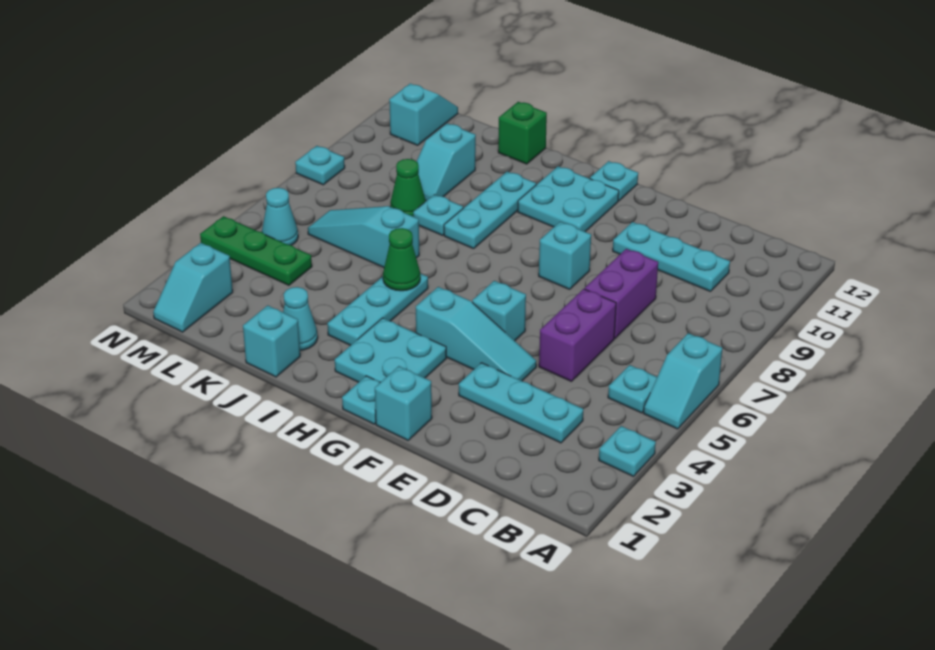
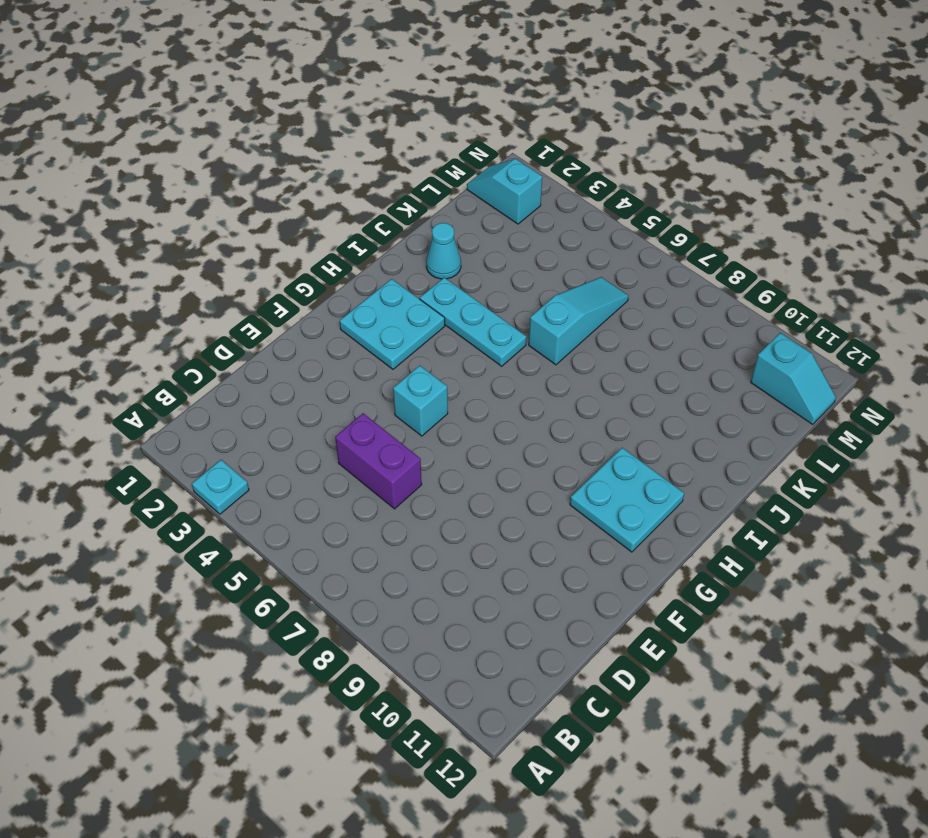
none -> cyan slope A5:A6 level 1 top 6
none -> cyan plate B5 level 1
none -> cyan plate C3:E3 level 1
none -> cyan plate C10:E10 level 1

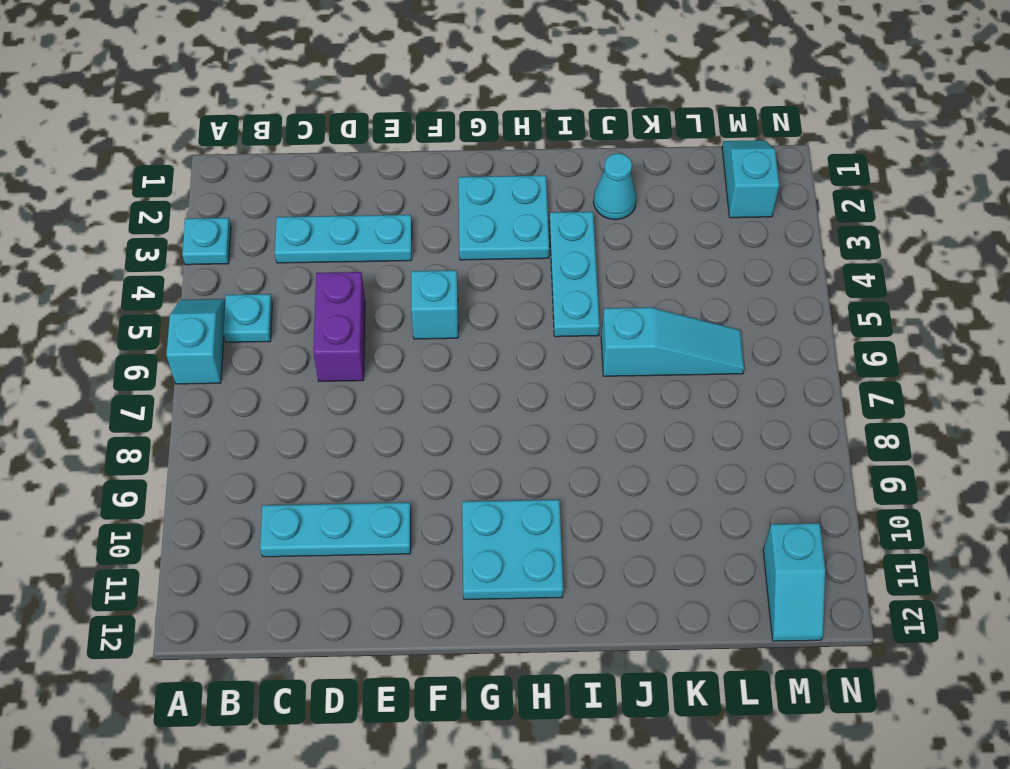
none -> purple brick D7:D8 level 1
none -> cyan slope E4:G4 level 1 top G
none -> cyan brick F1 level 1
none -> cyan brick F8 level 1

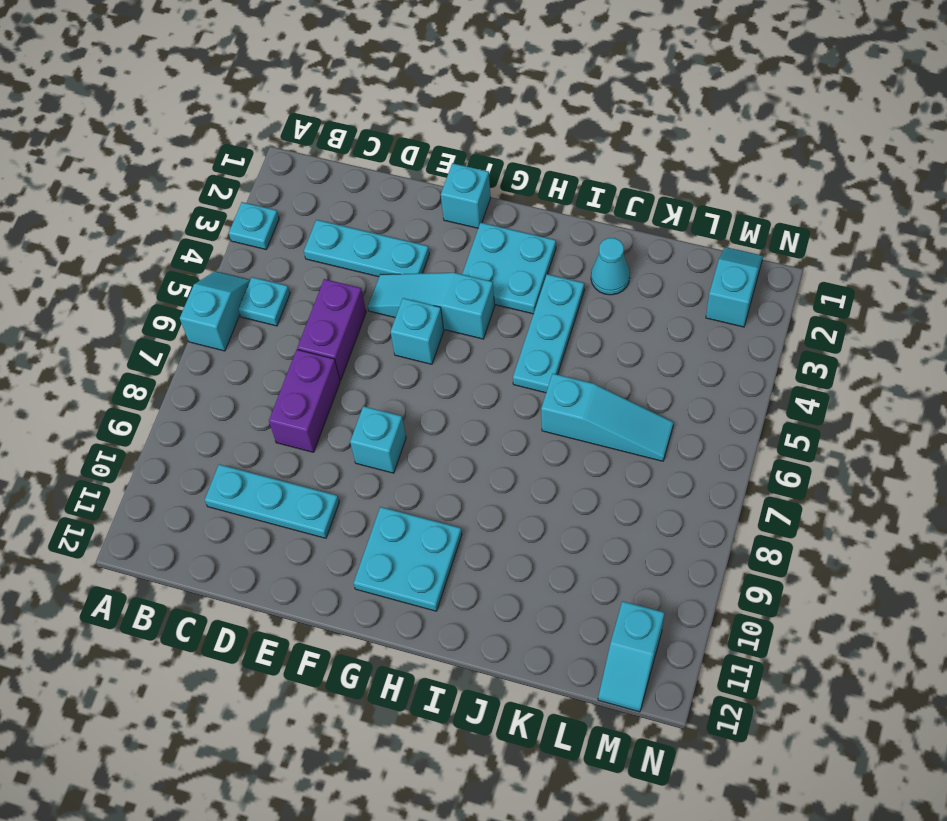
none -> cyan plate G1 level 1
none -> cyan plate G12 level 1
none -> cyan plate I8:I10 level 1
none -> cyan brick J1 level 1

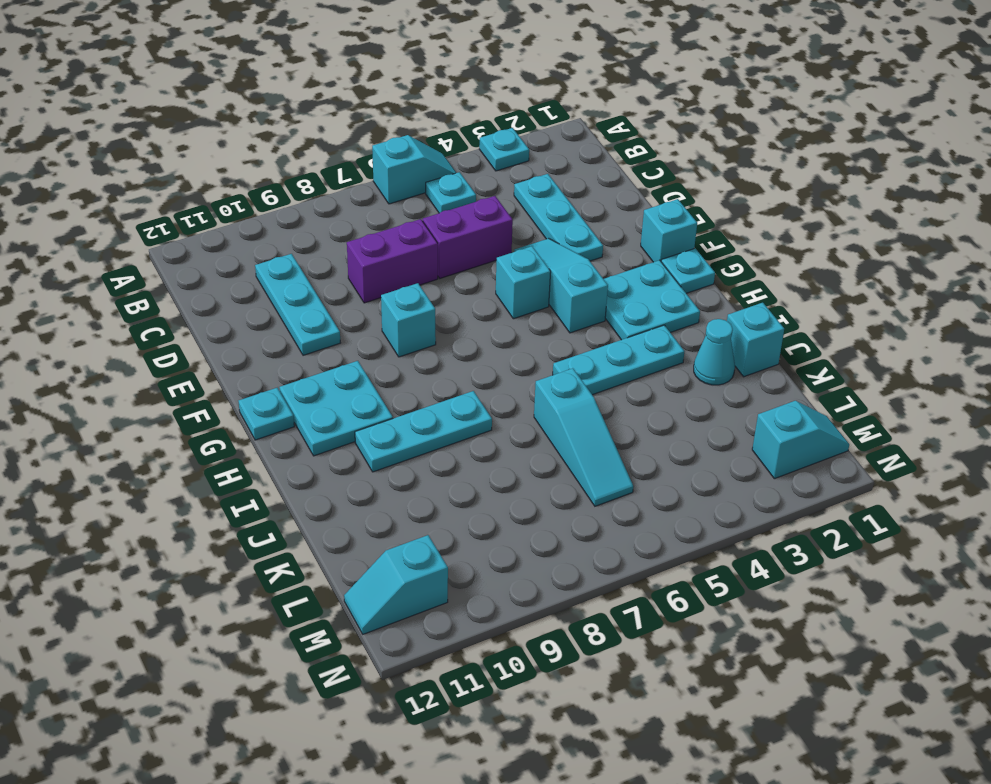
none -> cyan plate J8 level 1
none -> green brick J12 level 1
none -> green cone K8 level 1
none -> cyan slope K9:K10 level 1 top 10

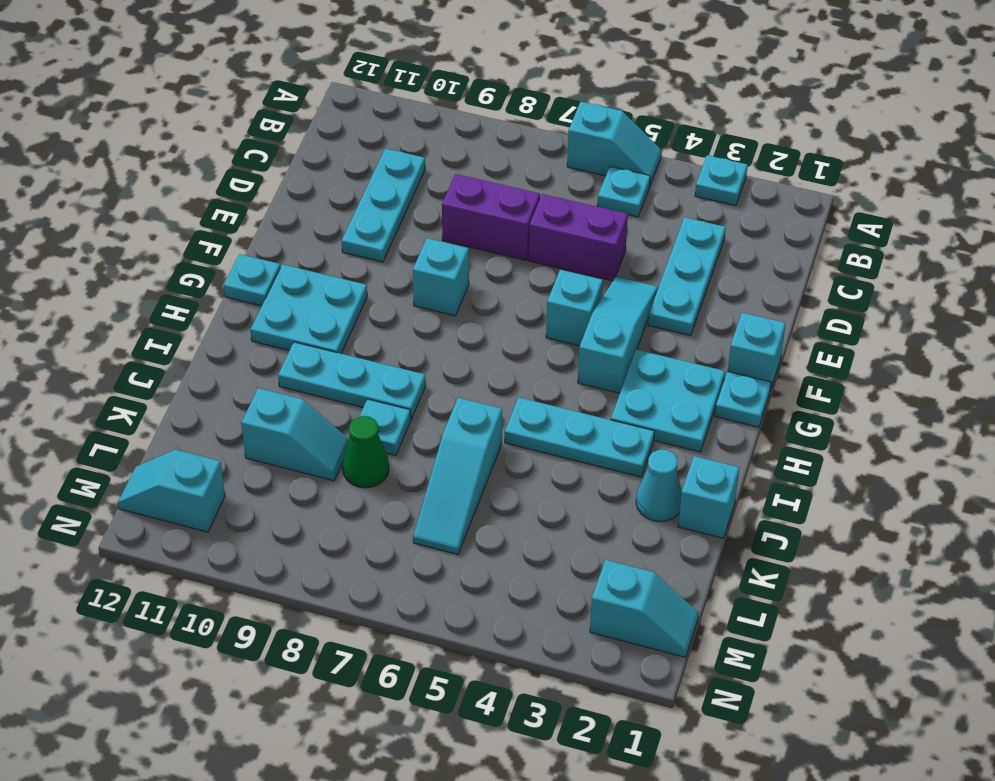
none -> green brick J12 level 1
none -> green plate L4:N4 level 1
none -> cyan cone M5 level 1
none -> cyan plate N8 level 1

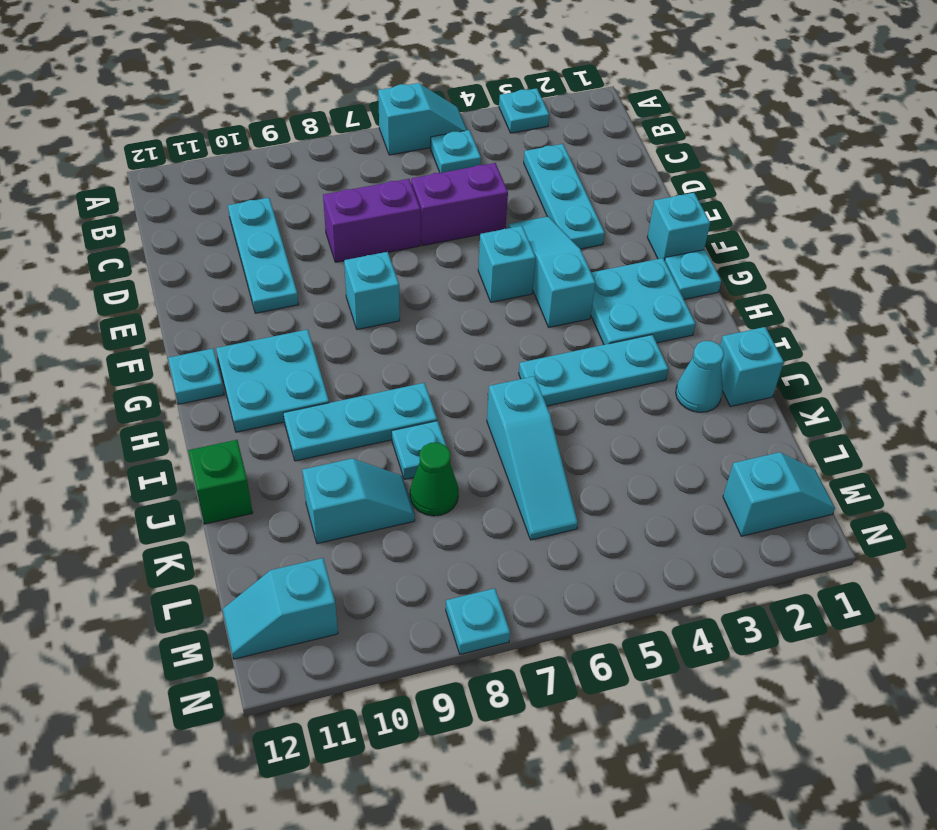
none -> green plate L4:N4 level 1
none -> cyan cone M5 level 1
none -> green cone I5 level 2

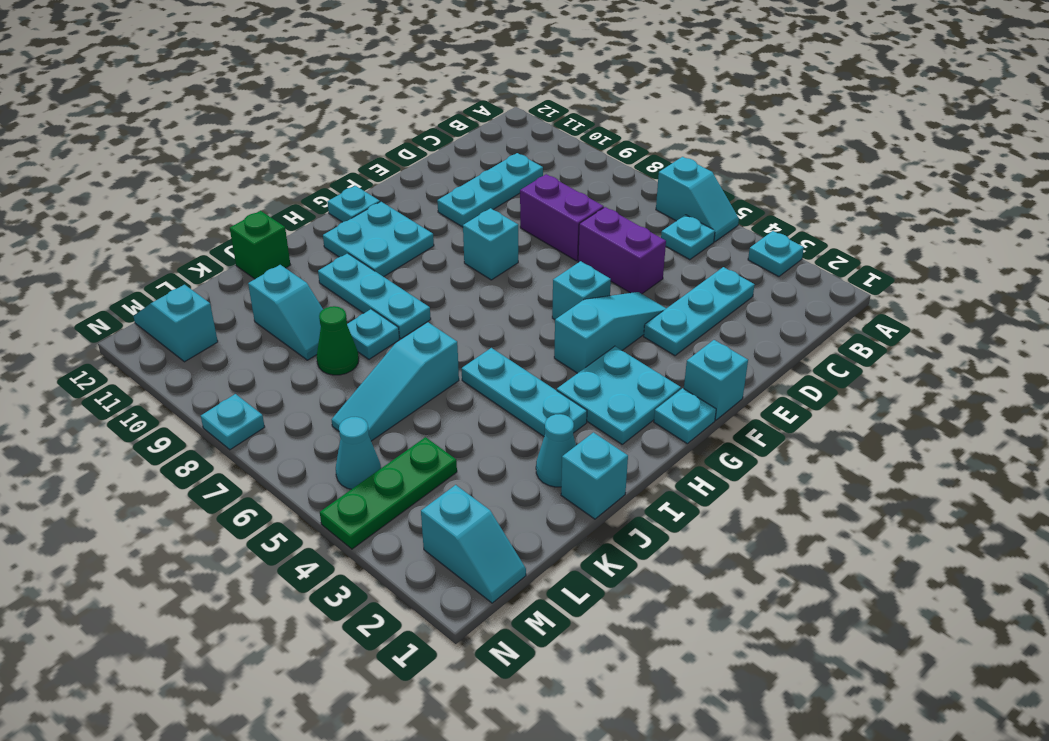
none -> green cone I5 level 2

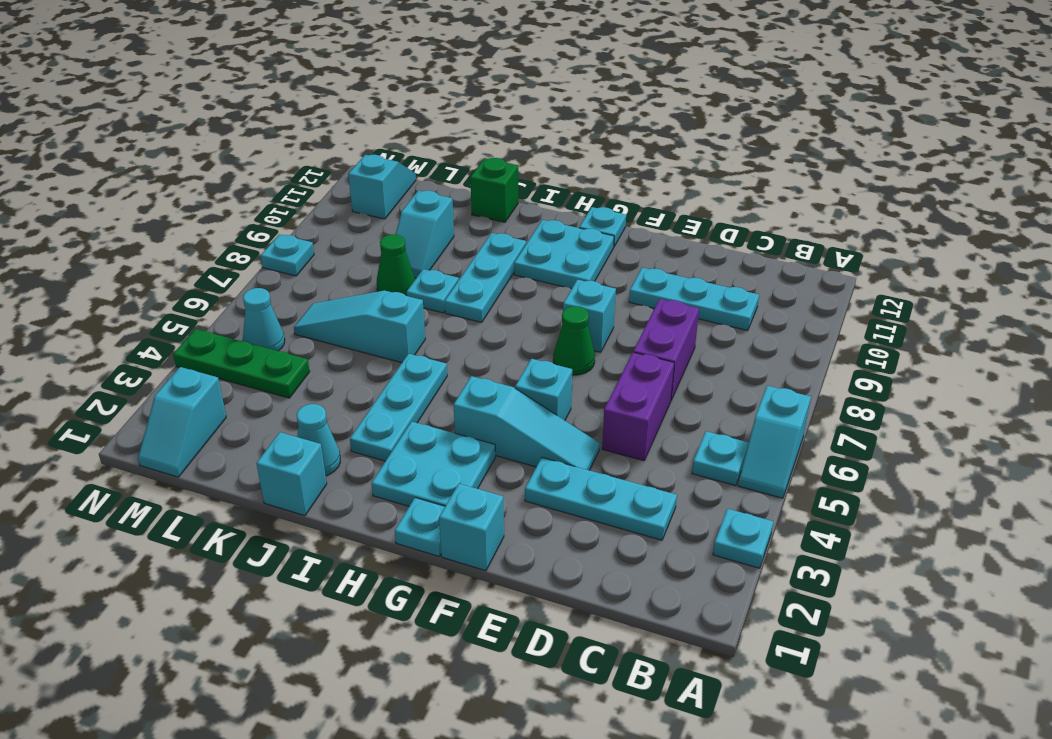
green cone F7 level 1 -> green cone I5 level 2

